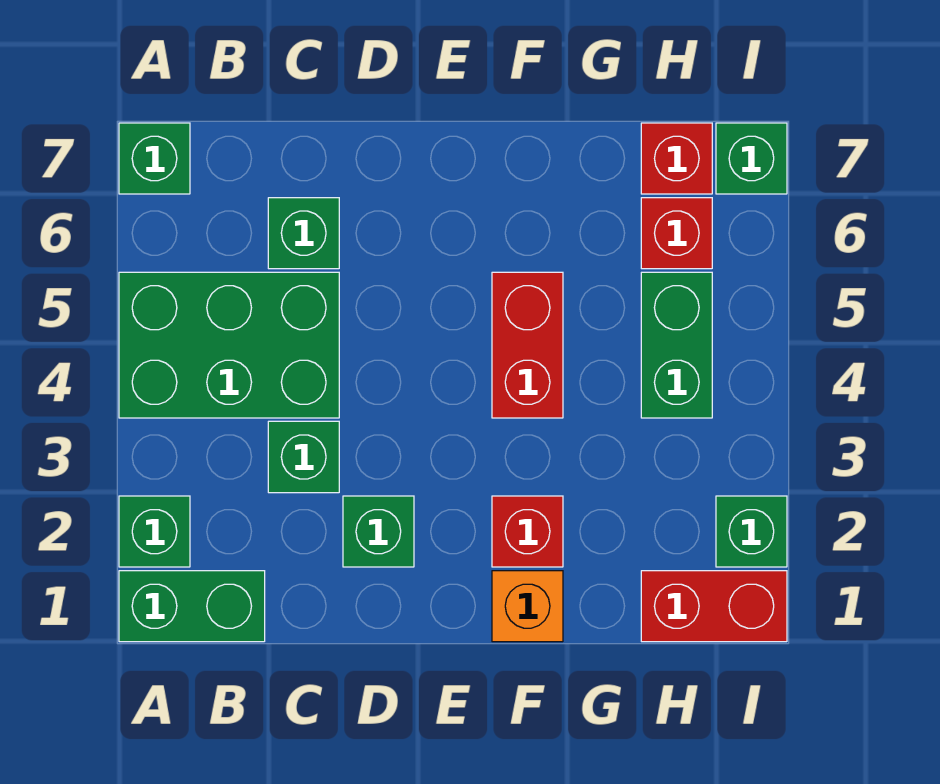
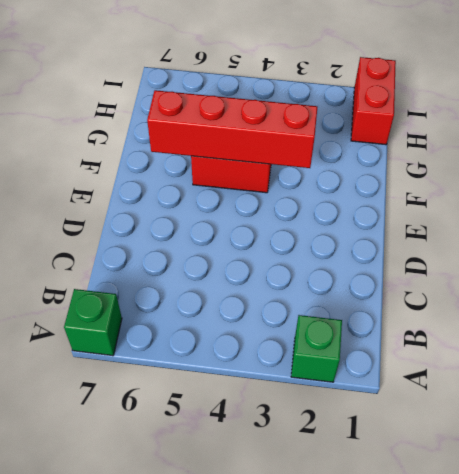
red brick F3:F6 level 2 -> none
none -> green brick A1:B1 level 1
none -> green brick A4:C5 level 1
none -> green brick C3 level 1

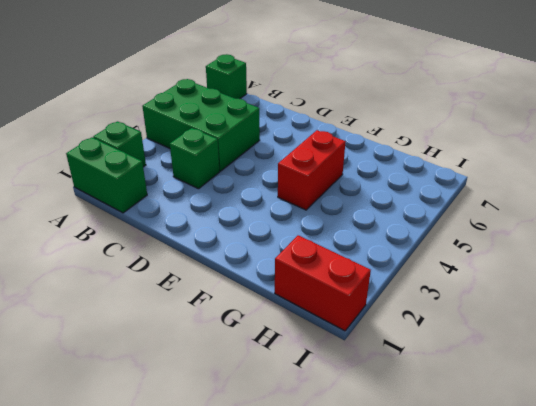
none -> green brick C6 level 1
none -> green brick D2 level 1
none -> orange brick F1 level 1

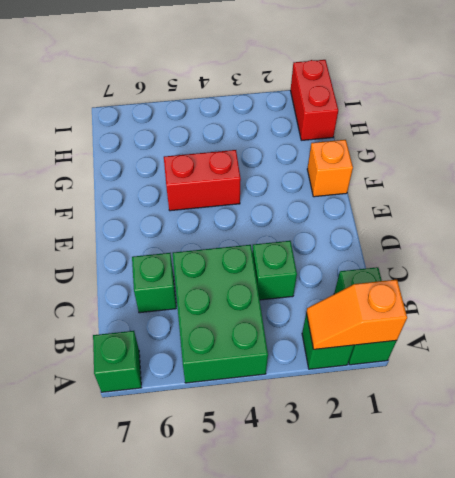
orange slope A1:A2 level 2 top 1 -> none
none -> green brick D2 level 1
none -> red brick F2 level 1
none -> green brick H4:H5 level 1

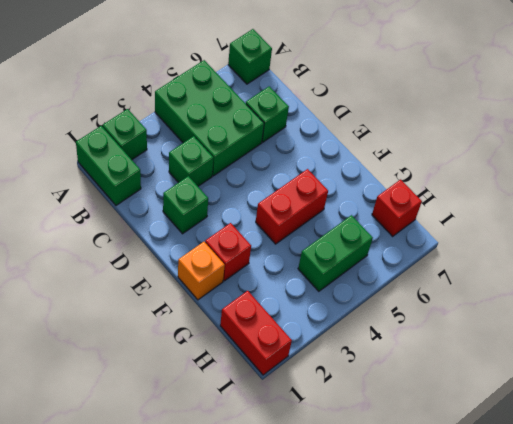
none -> red brick H6 level 1
none -> green brick I2 level 1
none -> green brick I7 level 1

